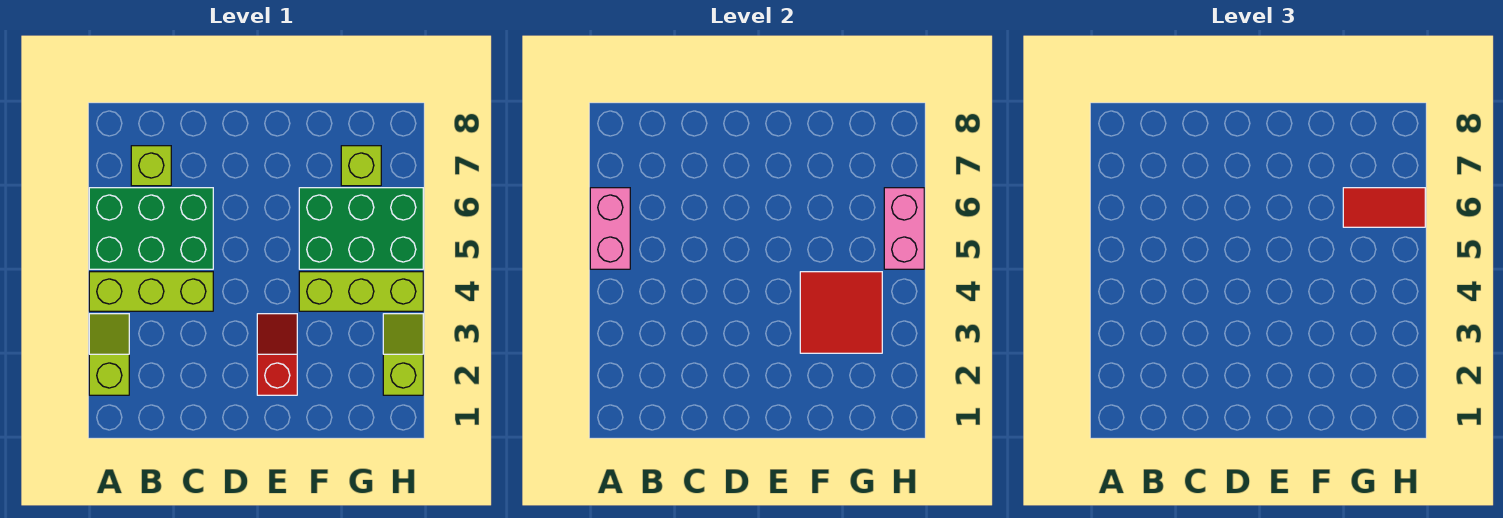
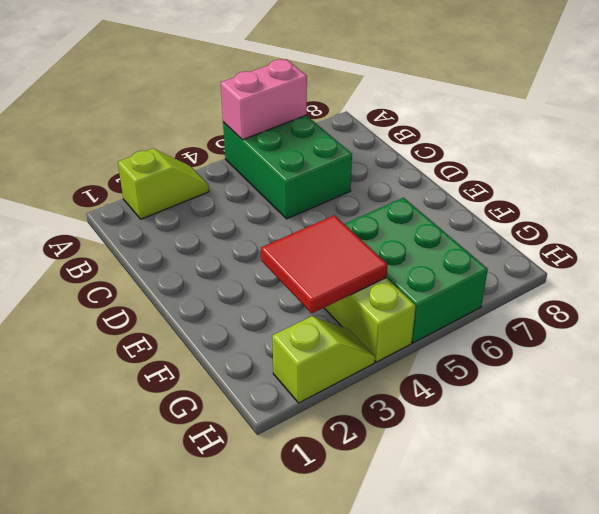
none -> lime brick A4:C4 level 1
none -> lime brick B7 level 1
none -> red slope E2:E3 level 1 top 2

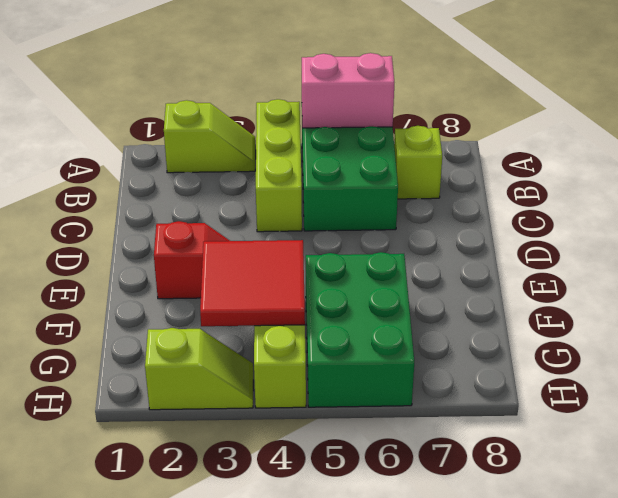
none -> lime brick G7 level 1
none -> pink brick H5:H6 level 2
none -> red tile G6:H6 level 3

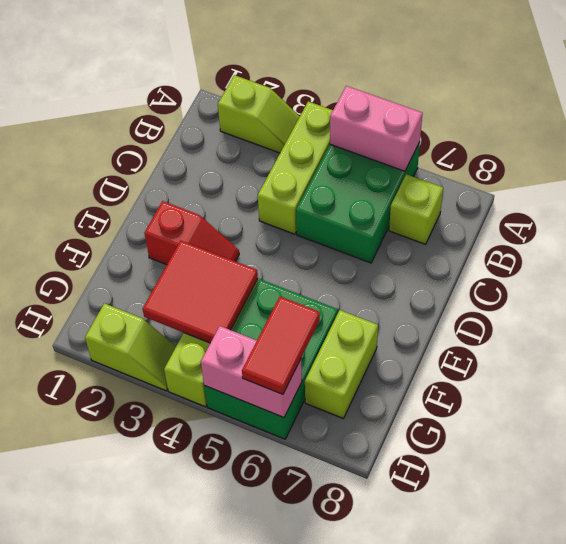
lime brick F7:G7 level 1 -> lime brick G7 level 1

